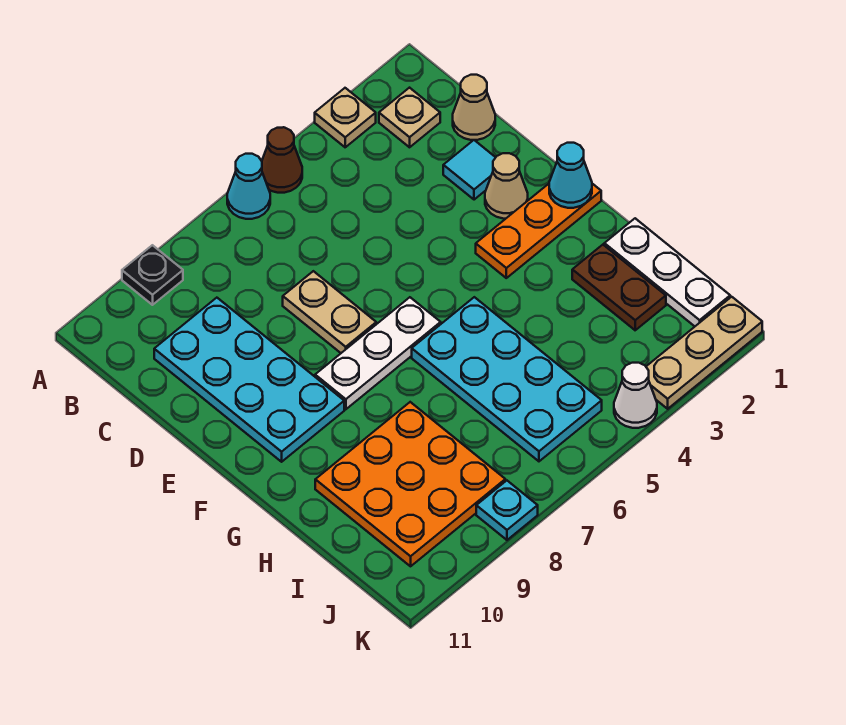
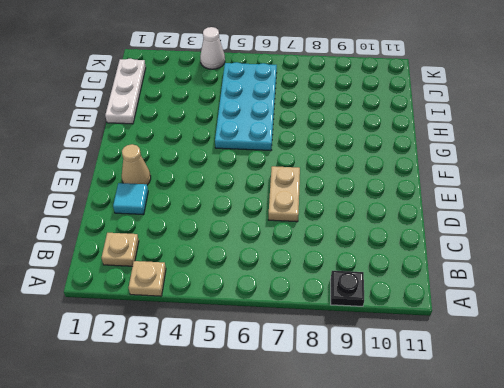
none -> brown cone A5 level 1
none -> cyan cone A6 level 1
none -> tan cone C1 level 1

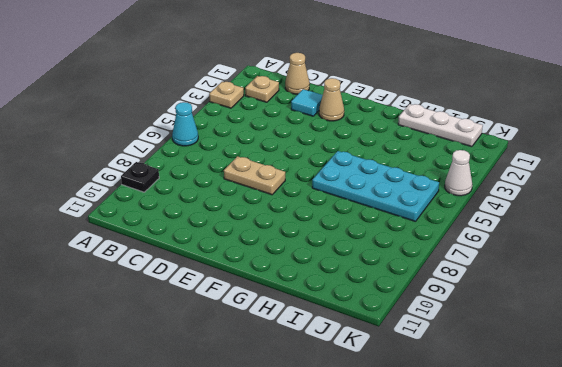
none -> brown cone A5 level 1
none -> cyan plate C9:F10 level 1
none -> orange plate F1:F3 level 1

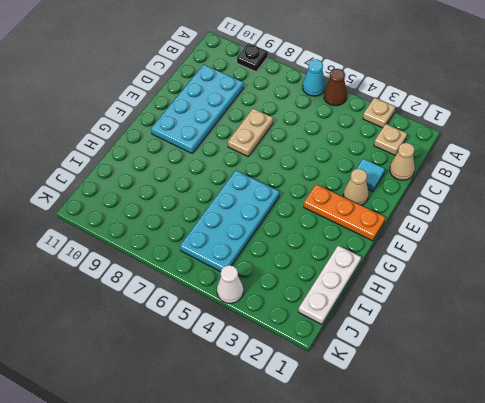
none -> white plate F6:F8 level 1
none -> brown plate H2:I2 level 1
none -> orange plate H8:J10 level 1

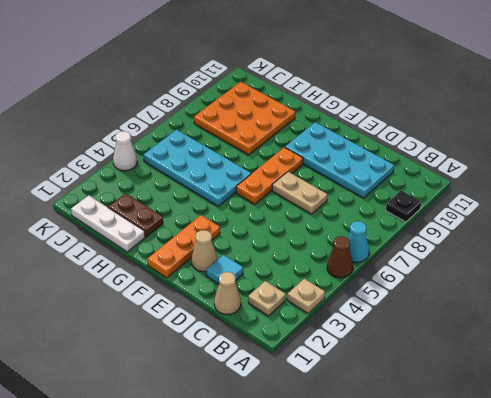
orange plate F6:F8 level 1 -> white plate F6:F8 level 1
none -> tan plate K1:K3 level 1
none -> cyan plate K8 level 1
none -> cyan cone F1 level 2

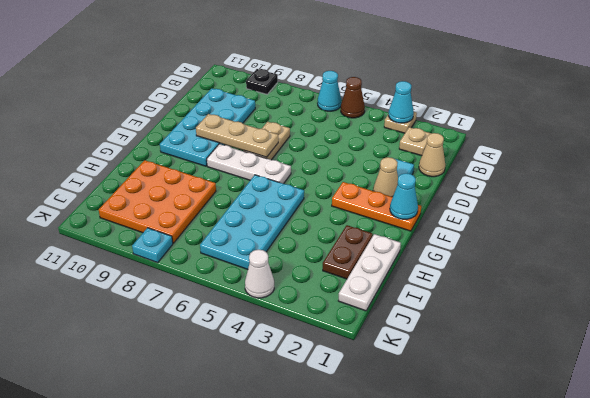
cyan cone A3 level 2 -> none
tan plate E7:E9 level 2 -> tan plate K1:K3 level 1

